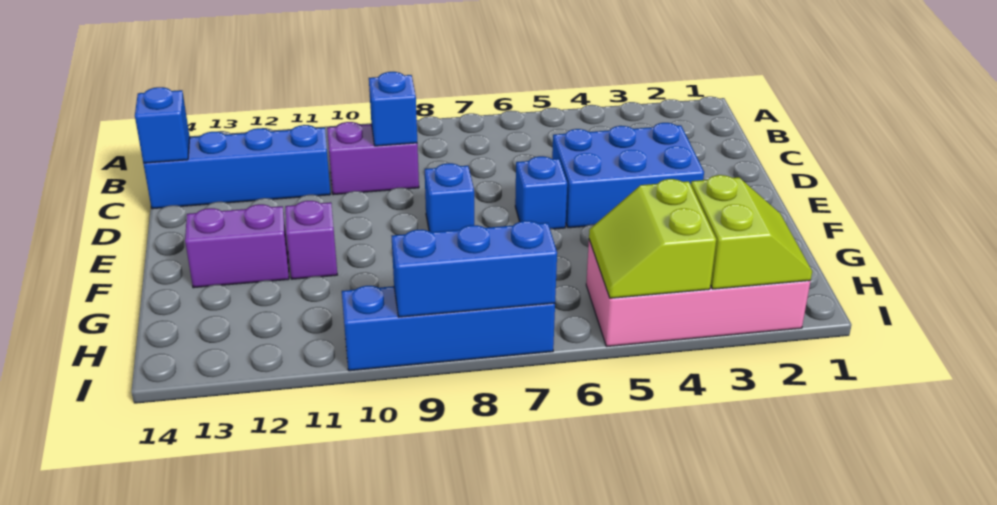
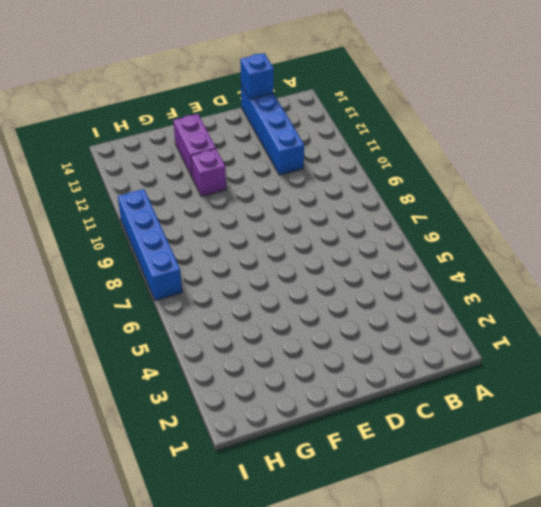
none -> purple brick C9:C10 level 1
none -> blue brick D3:E5 level 1
none -> blue brick E6 level 1

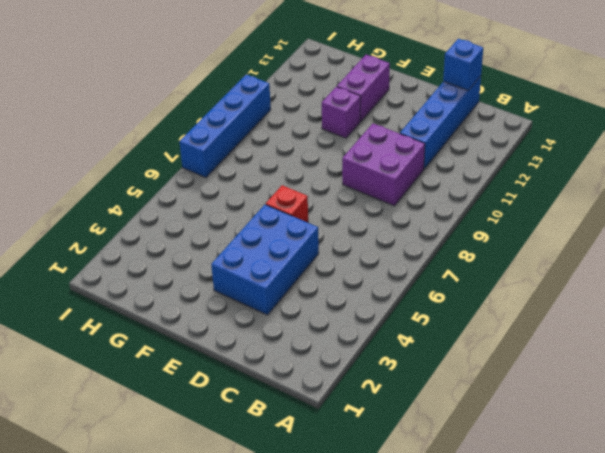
purple brick C9:D10 level 1 -> purple brick C9:C10 level 1
red brick E6 level 1 -> blue brick E6 level 1
none -> blue brick E8 level 1
none -> pink brick H2:I5 level 1
none -> blue brick C9 level 2

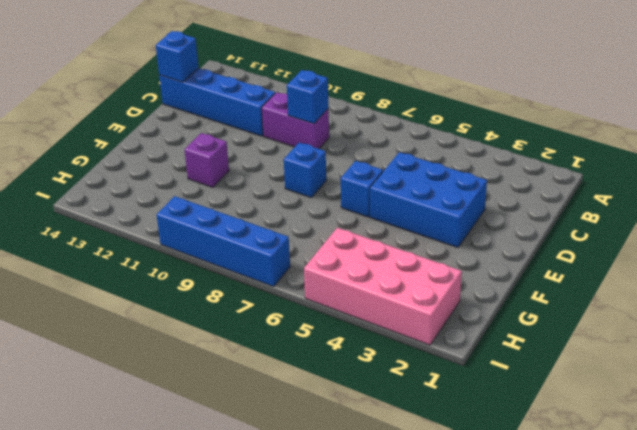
none -> purple brick F12:F13 level 1
none -> lime slope H2:I3 level 2 top 3
none -> lime slope H4:I5 level 2 top 4

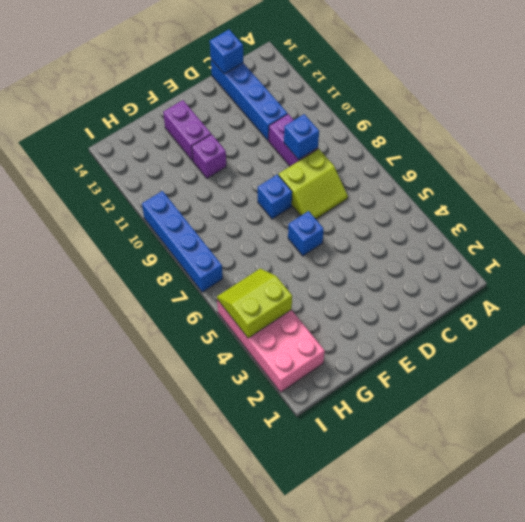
lime slope C7:D8 level 1 top 8 -> lime slope H2:I3 level 2 top 3
none -> blue brick D3:E5 level 1
none -> blue brick I7:I9 level 2

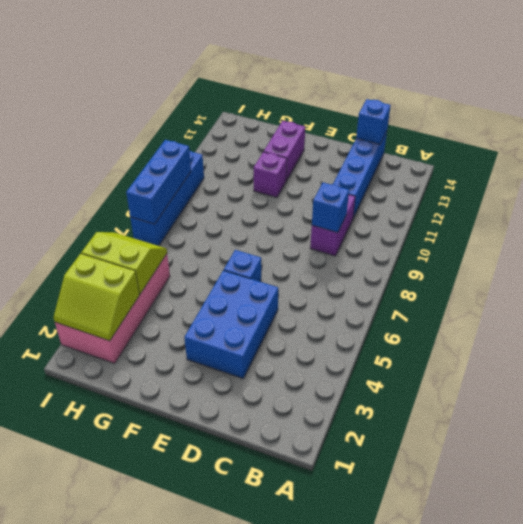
none -> blue brick E8 level 1

